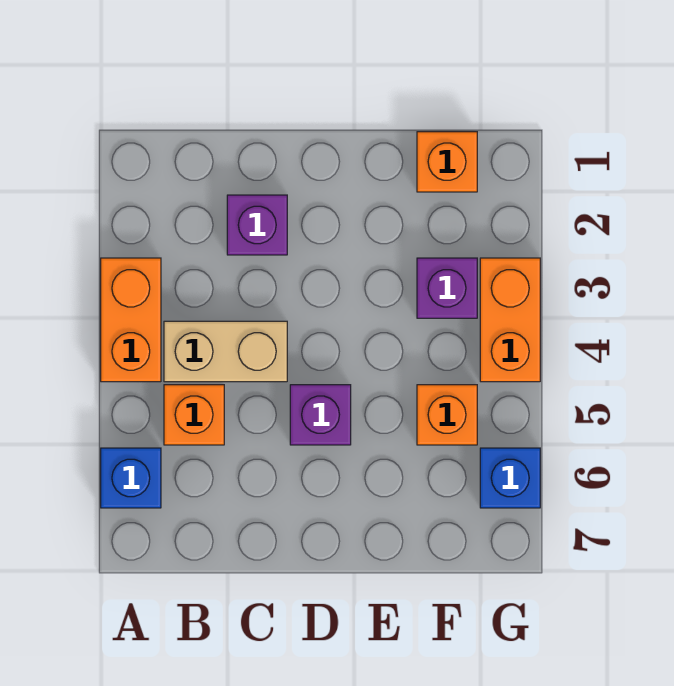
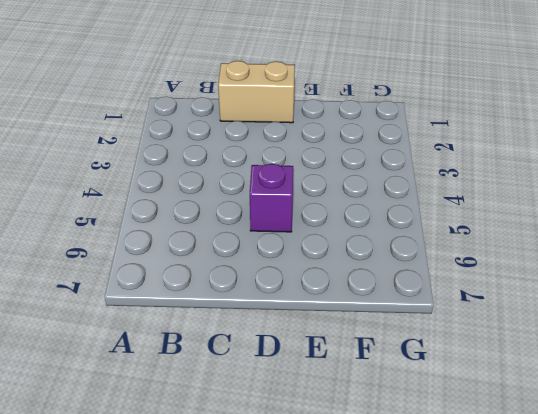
tan brick C1:D1 level 1 -> tan brick B4:C4 level 1
none -> orange brick A3:A4 level 1
none -> blue brick A6 level 1

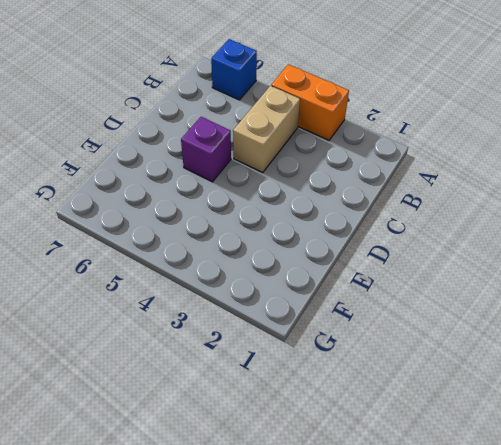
none -> orange brick B5 level 1
none -> purple brick C2 level 1

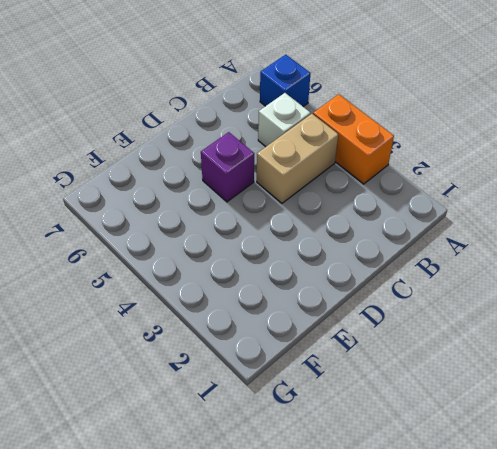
white brick B5 level 1 -> orange brick B5 level 1
none -> purple brick C2 level 1
none -> orange brick F1 level 1

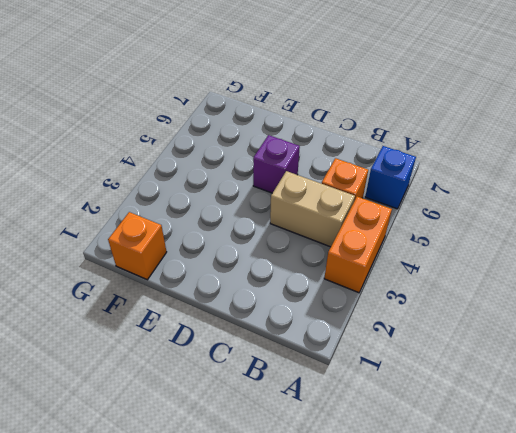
none -> purple brick C2 level 1
none -> purple brick F3 level 1

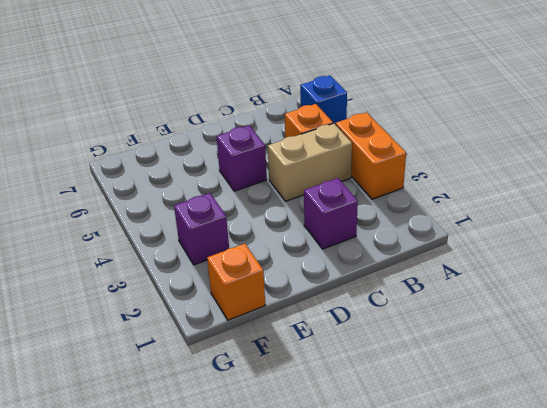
none -> orange brick F5 level 1
none -> orange brick G3:G4 level 1

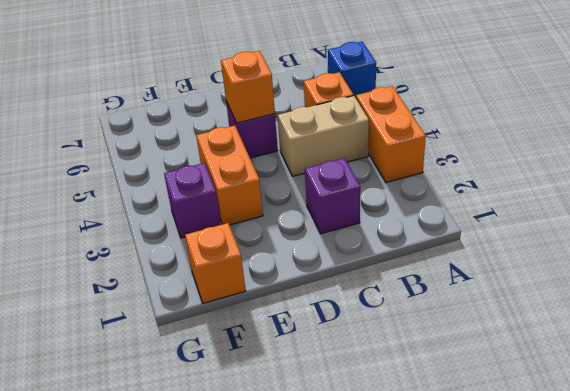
orange brick D5 level 2 -> orange brick F5 level 1
orange brick E3:E4 level 1 -> orange brick G3:G4 level 1
none -> blue brick G6 level 1

